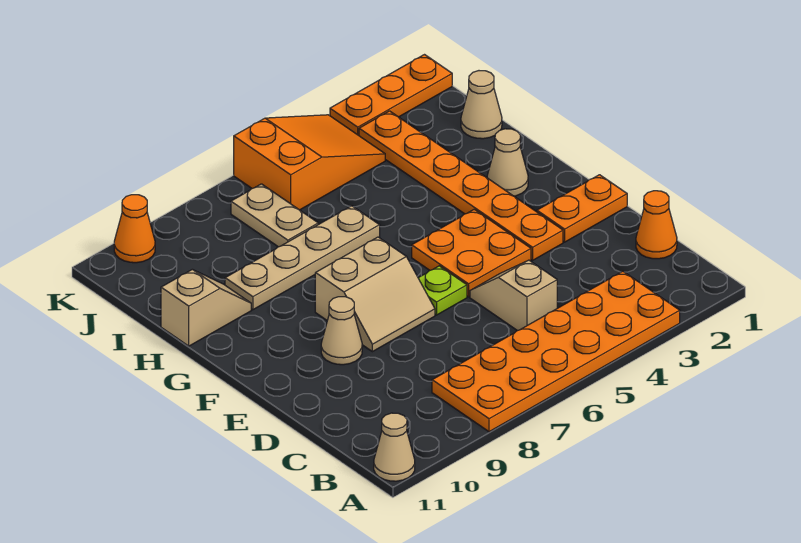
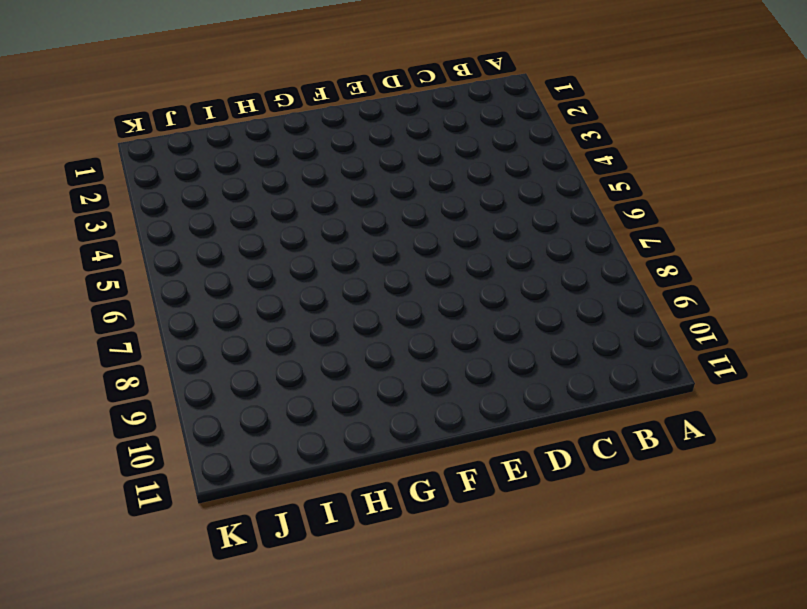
none -> orange plate A3:B8 level 1
none -> tan cone A11 level 1
none -> orange cone C1 level 1

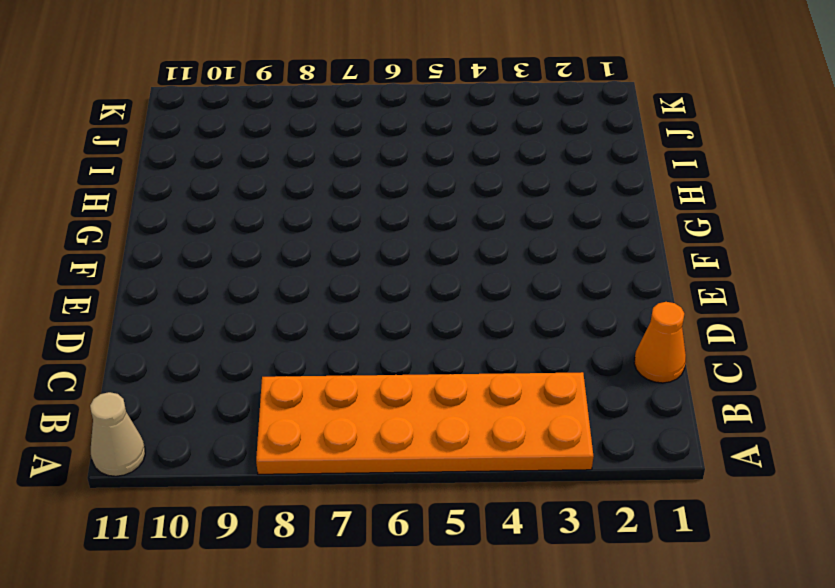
none -> tan slope C5:D5 level 1 top C
none -> orange plate E1:E2 level 1
none -> orange plate E3:J3 level 1

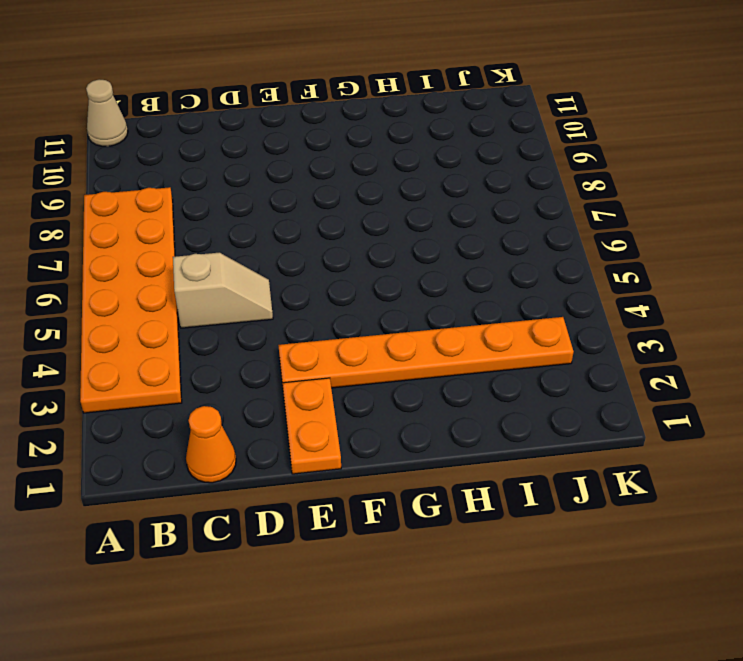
none -> orange plate E4:F5 level 1
none -> lime plate E6 level 1
none -> tan slope E7:F8 level 1 top F

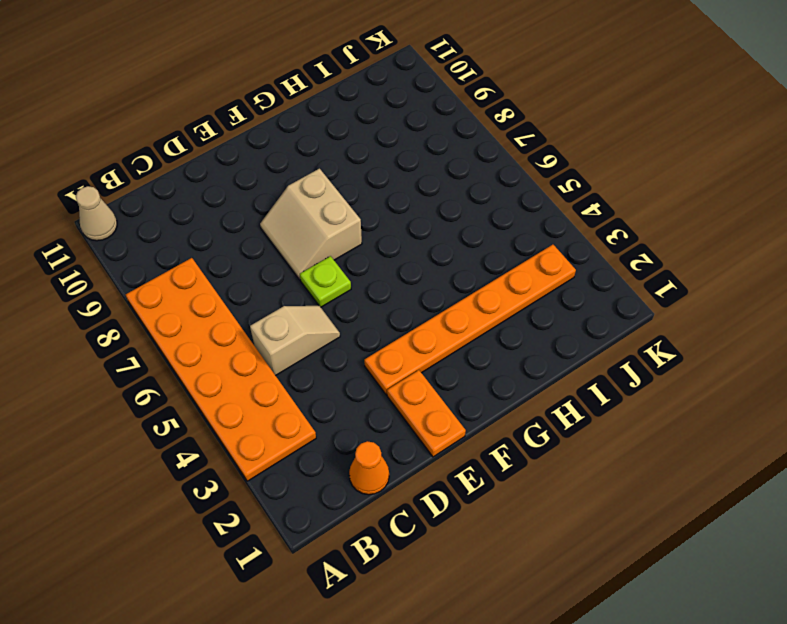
none -> orange plate E4:F5 level 1
none -> tan cone E9 level 1
none -> tan cone G2 level 1

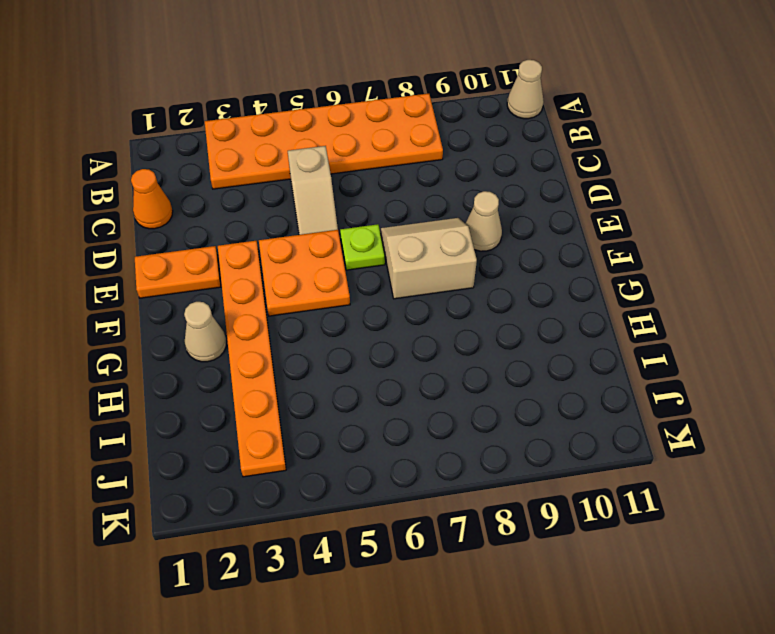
none -> tan plate H6:H9 level 1
none -> tan slope H10:H11 level 1 top 11
none -> tan cone I1 level 1

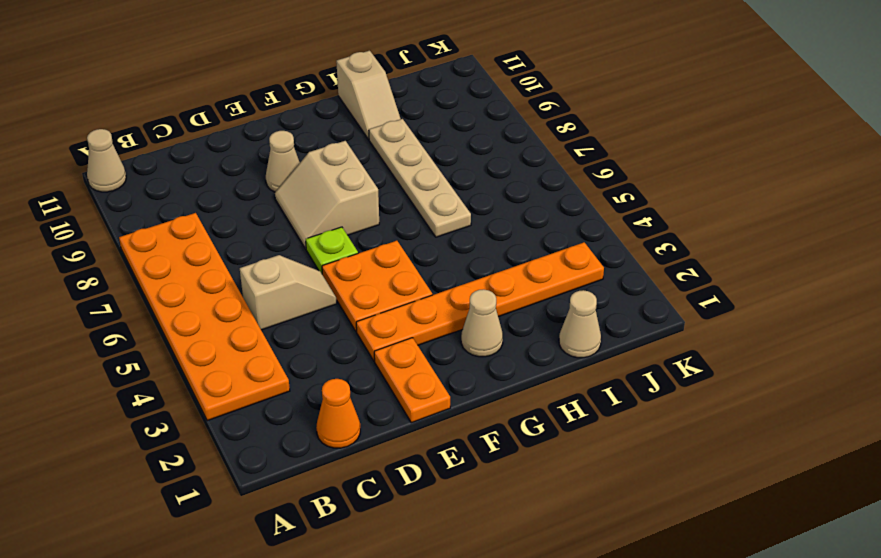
none -> tan plate I7:J7 level 1
none -> orange slope J4:K6 level 1 top 6
none -> orange plate K1:K3 level 1

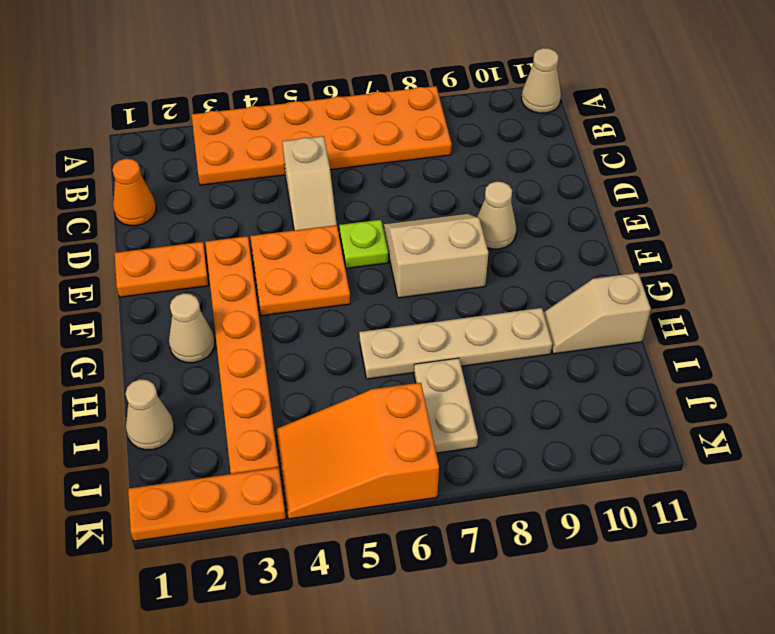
none -> orange cone K10 level 1

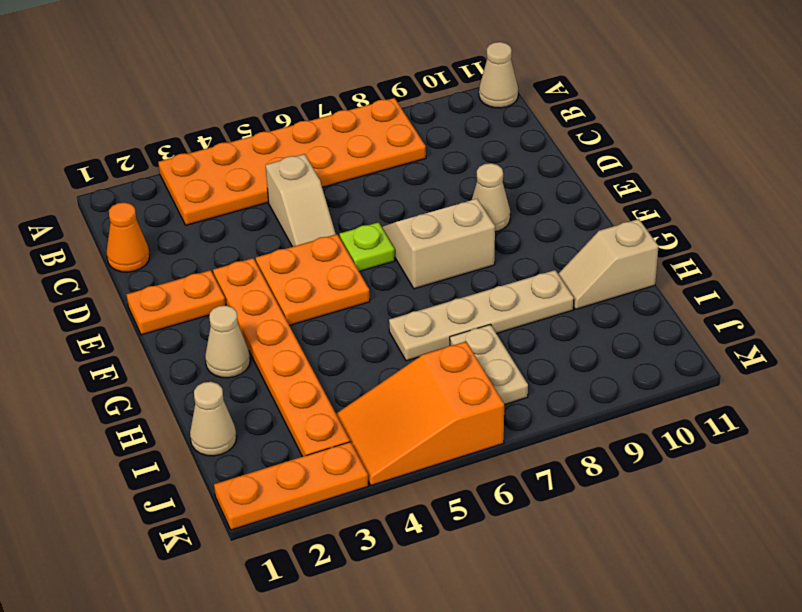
none -> orange cone K10 level 1

